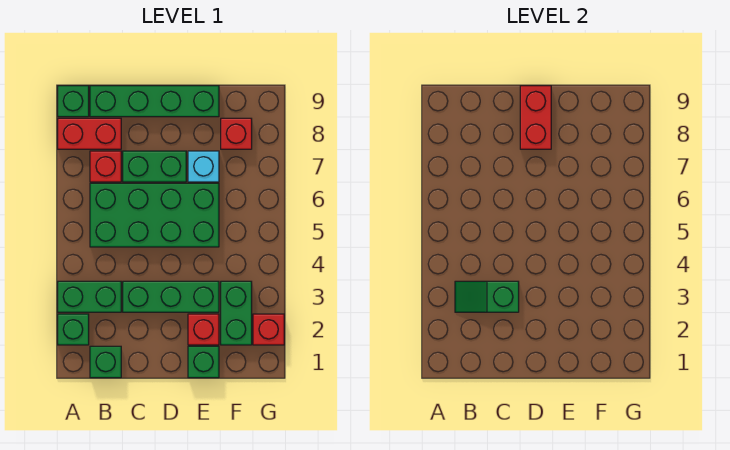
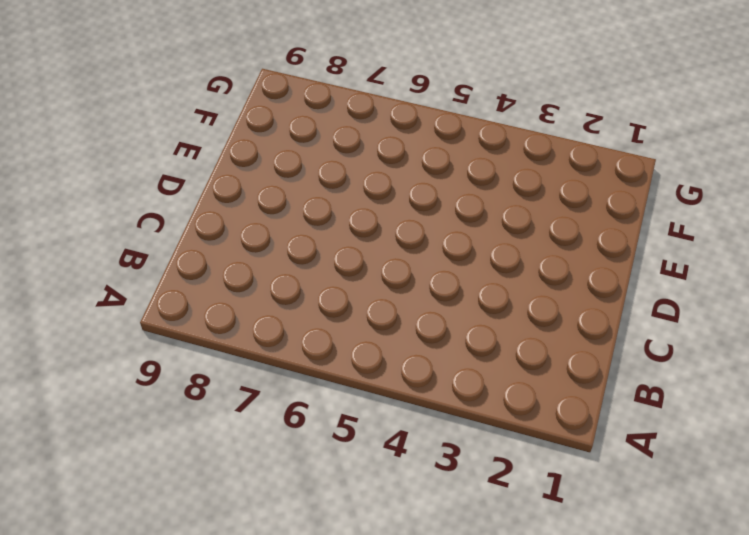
none -> green brick A2 level 1
none -> green brick A3:B3 level 1
none -> red brick A8:B8 level 1

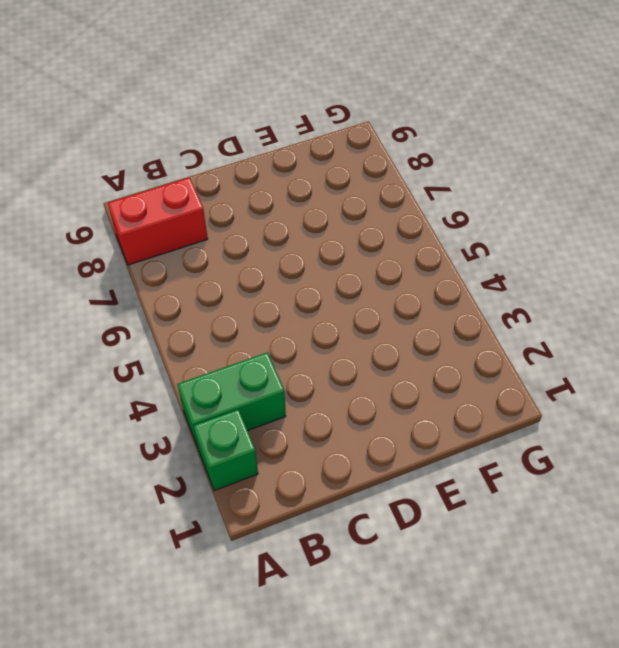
none -> green brick A9 level 1
none -> green brick B1 level 1
none -> green brick B5:E6 level 1

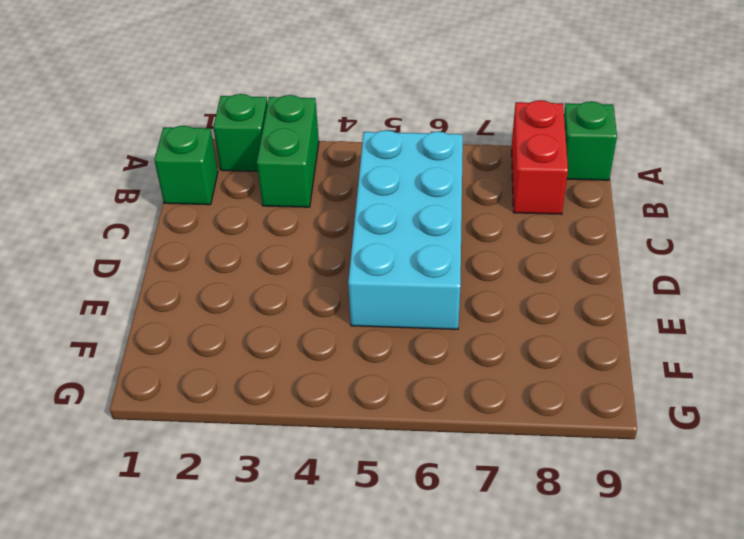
cyan brick B5:E6 level 1 -> green brick B5:E6 level 1
none -> red brick B7 level 1
none -> green brick B9:E9 level 1
none -> green brick C3:E3 level 1

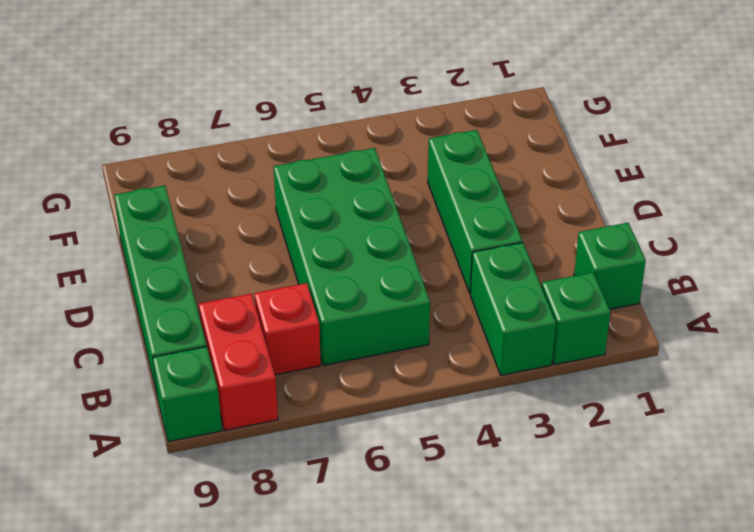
none -> green brick C7:D7 level 1
none -> green brick E1 level 1
none -> red brick E2 level 1

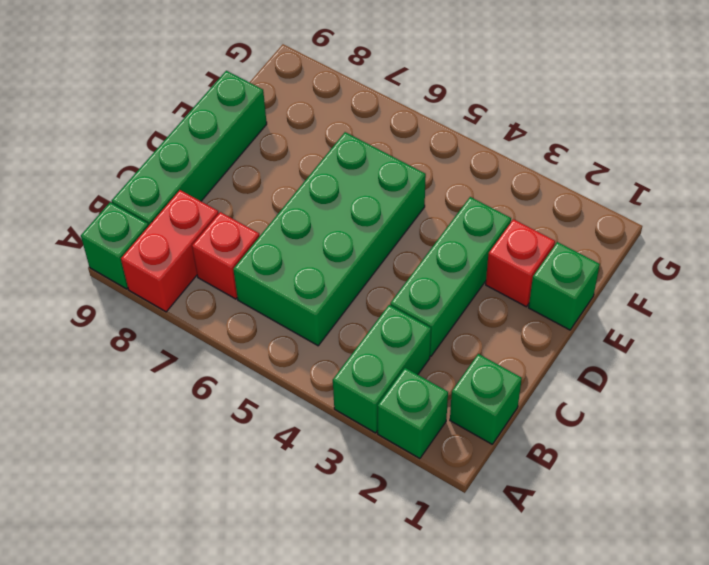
none -> green brick C7:D7 level 1
none -> cyan brick E7 level 1
none -> green brick F2:F3 level 1

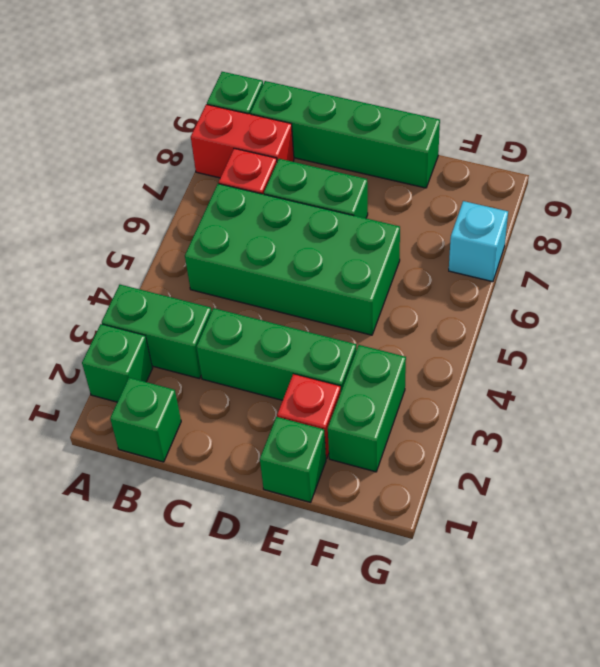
cyan brick G7 level 1 -> cyan brick E7 level 1
none -> red brick F8 level 1
none -> red brick G2 level 1
none -> green slope B3:C3 level 2 top C

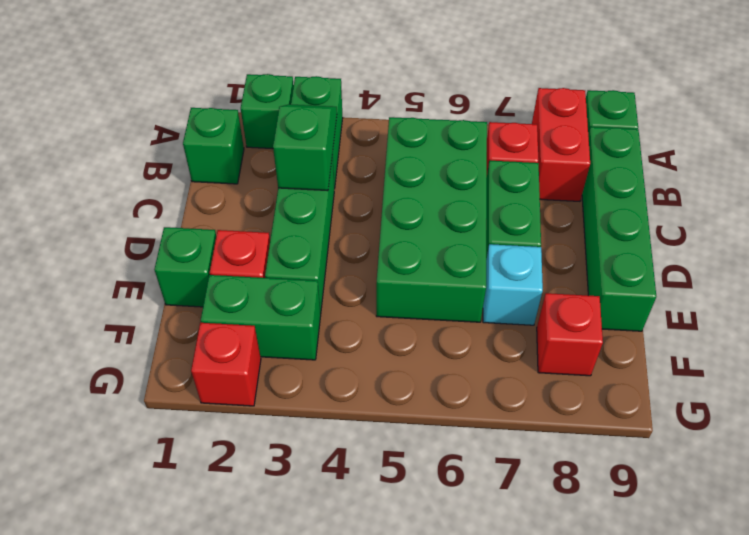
none -> red brick D8:D9 level 2

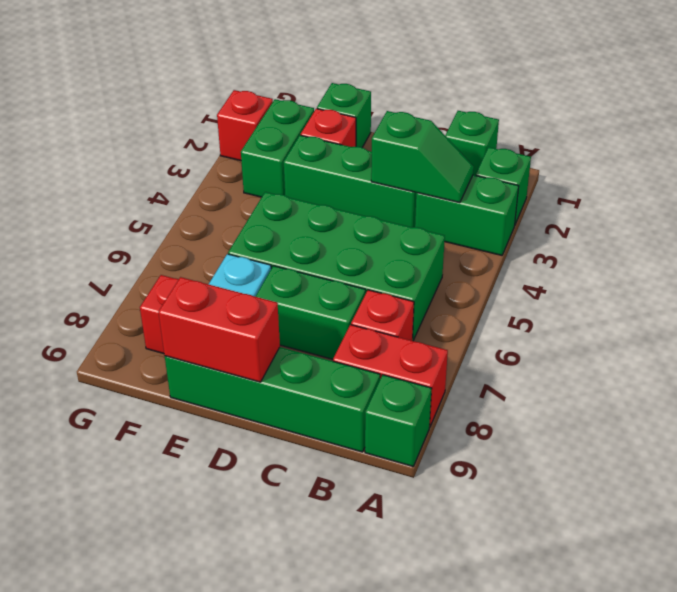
red brick D9:E9 level 2 -> red brick D8:D9 level 2

